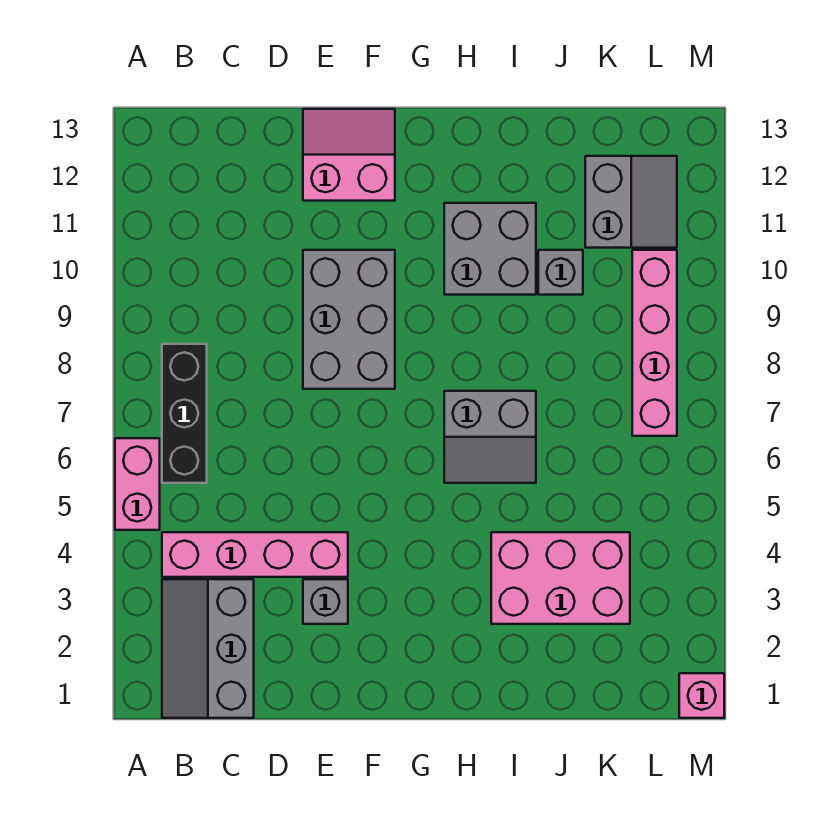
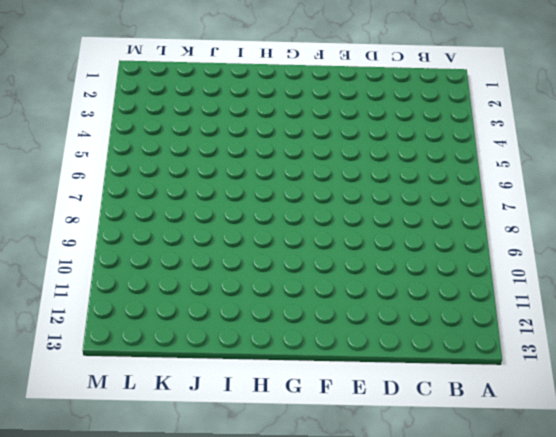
none -> pink brick A5:A6 level 1
none -> grey slope B1:C3 level 1 top C
none -> pink brick B4:E4 level 1

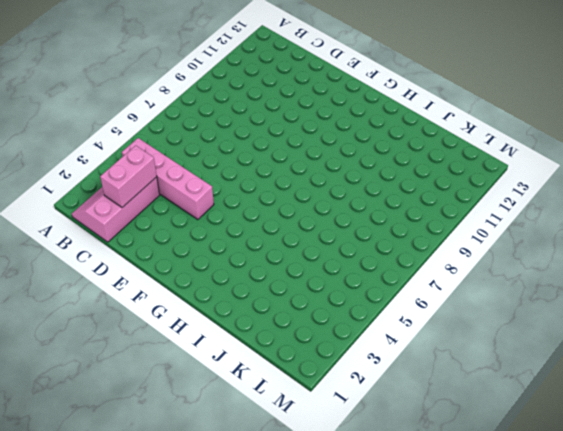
pink slope B1:C3 level 1 top C -> grey slope B1:C3 level 1 top C
pink brick C2:C3 level 2 -> pink brick A5:A6 level 1
none -> black brick B6:B8 level 1
none -> grey brick E3 level 1
none -> grey brick E8:F10 level 1

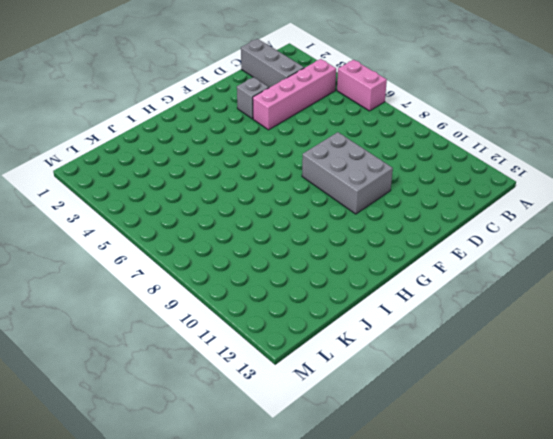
none -> black brick B6:B8 level 1
none -> pink slope E12:F13 level 1 top 12
none -> grey slope H6:I7 level 1 top 7

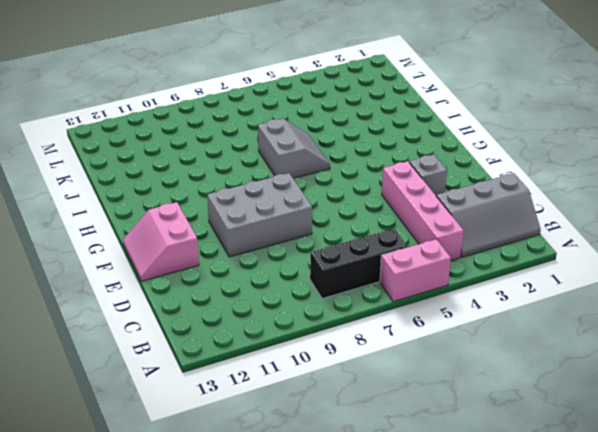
none -> grey brick H10:I11 level 1
none -> pink brick I3:K4 level 1
none -> grey brick J10 level 1

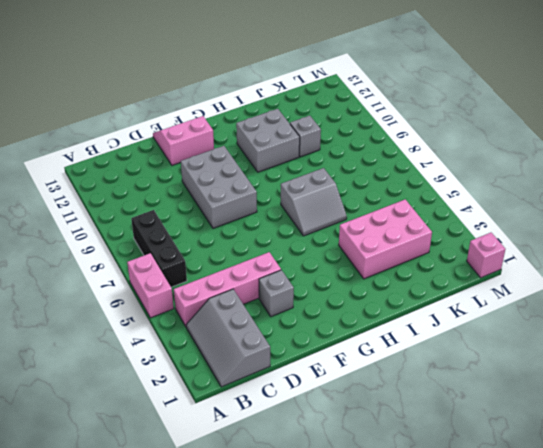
none -> grey slope K11:L12 level 1 top K
none -> pink brick L7:L10 level 1

